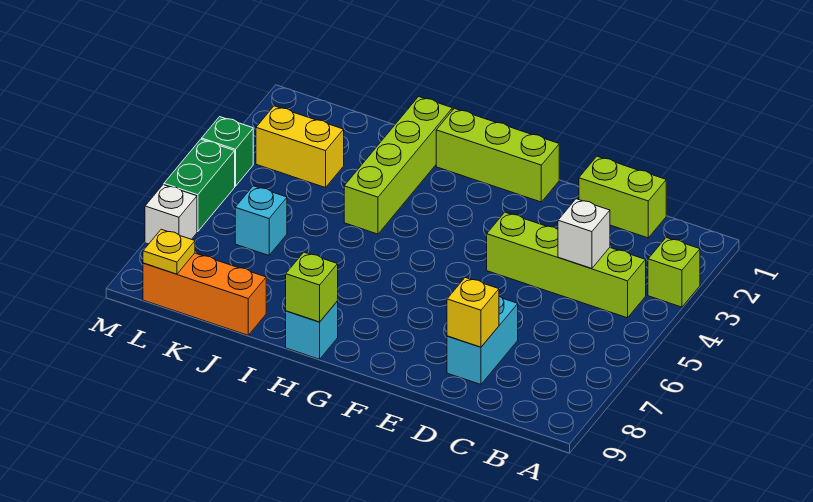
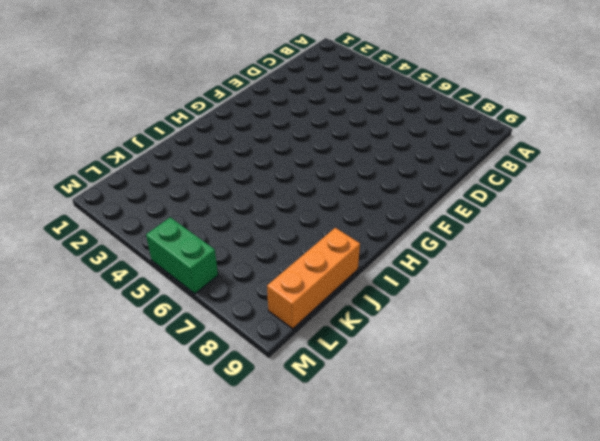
none -> lime brick A3 level 1
none -> lime brick B4:E4 level 1
none -> lime brick C1:D1 level 1

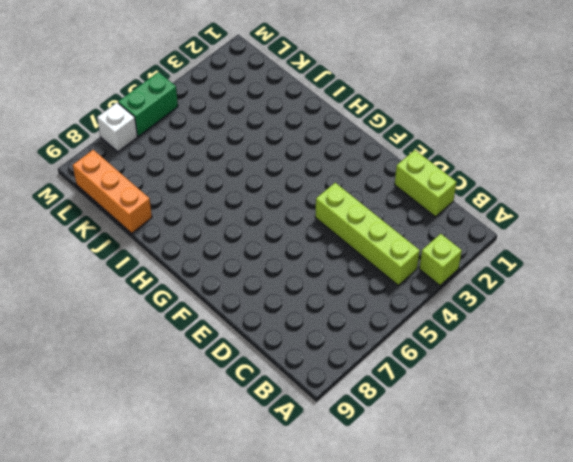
none -> cyan brick D7:D8 level 1
none -> lime brick F1:H1 level 1
none -> cyan brick H9 level 1

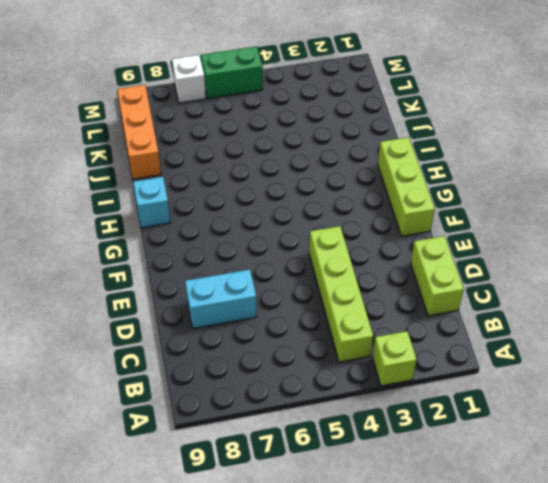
none -> lime brick I1:I4 level 1
none -> yellow brick K3:L3 level 1
none -> cyan brick K6 level 1

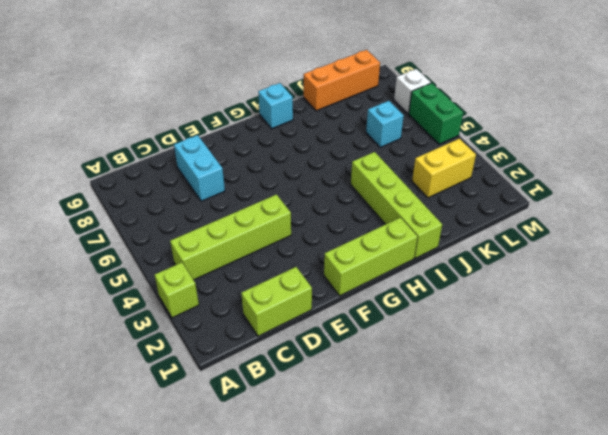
none -> green brick M4 level 1
none -> white brick C4 level 2
none -> yellow brick D8 level 2

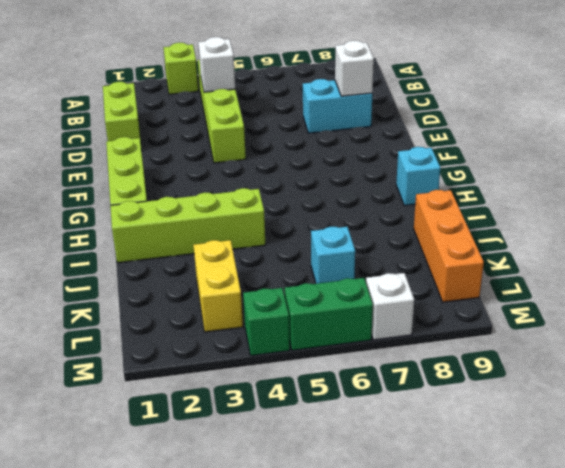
white brick D8 level 2 -> yellow brick D8 level 2
none -> lime brick H9 level 2
none -> yellow plate L9 level 2

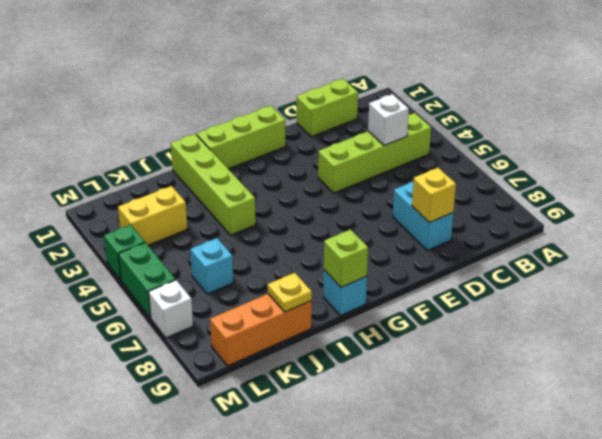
yellow plate J9 level 2 -> yellow plate L9 level 2
none -> lime brick A3 level 1

